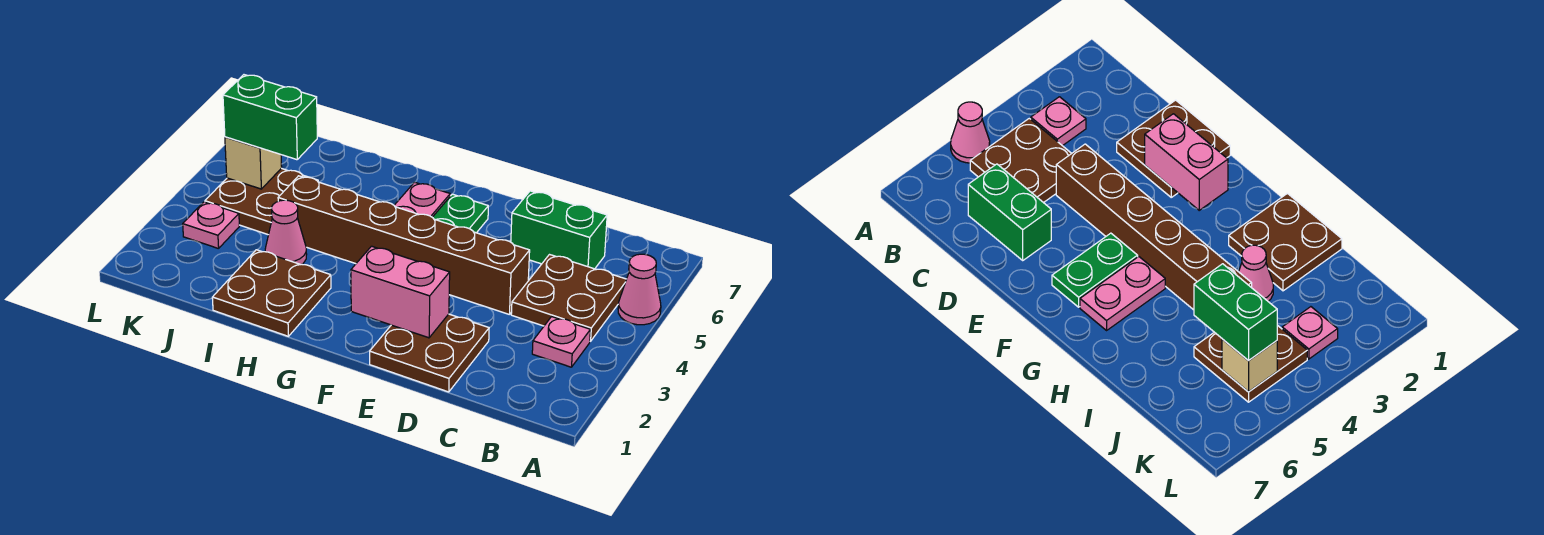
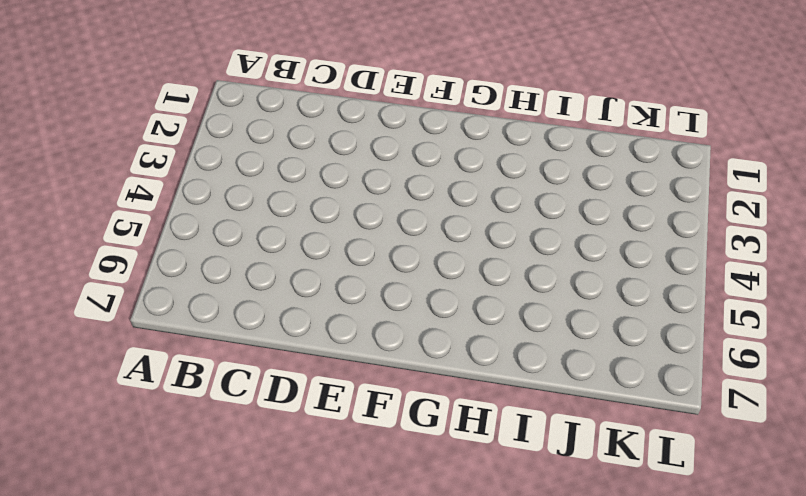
none -> pink cone A5 level 1
none -> pink plate B3 level 1
none -> brown plate B4:C5 level 1

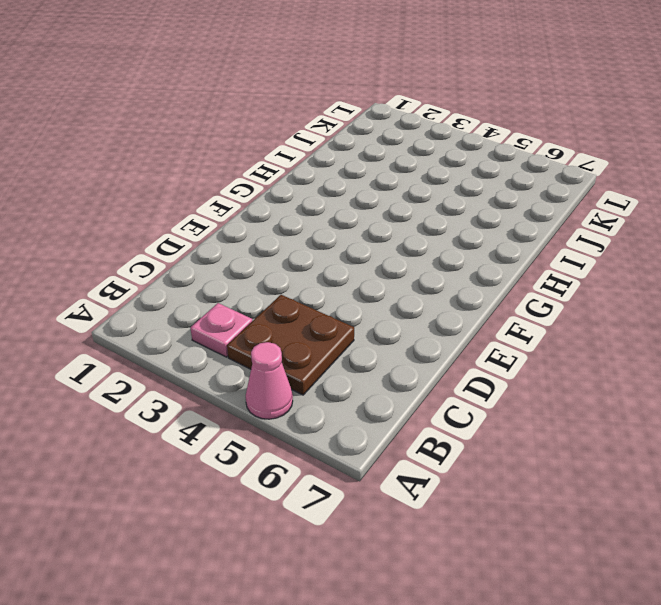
none -> green brick C6:D6 level 1
none -> brown plate D1:E2 level 1
none -> brown brick D4:I4 level 1

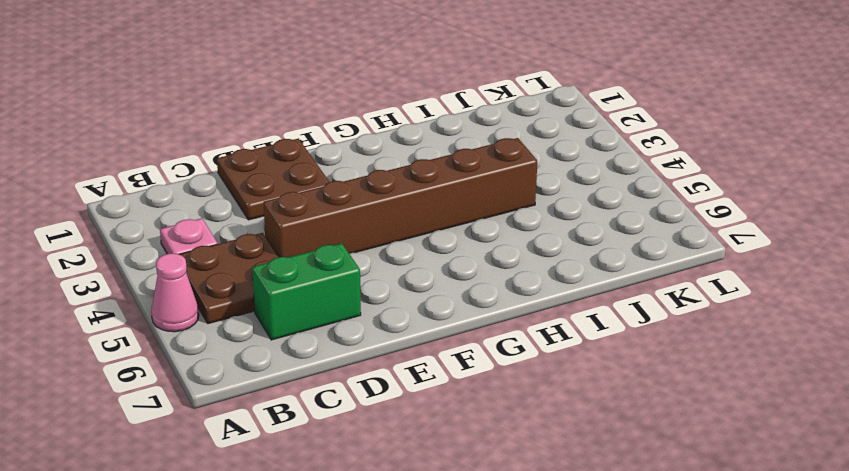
none -> green plate F5:F6 level 1
none -> pink plate G5:G6 level 1
none -> brown plate H1:I2 level 1

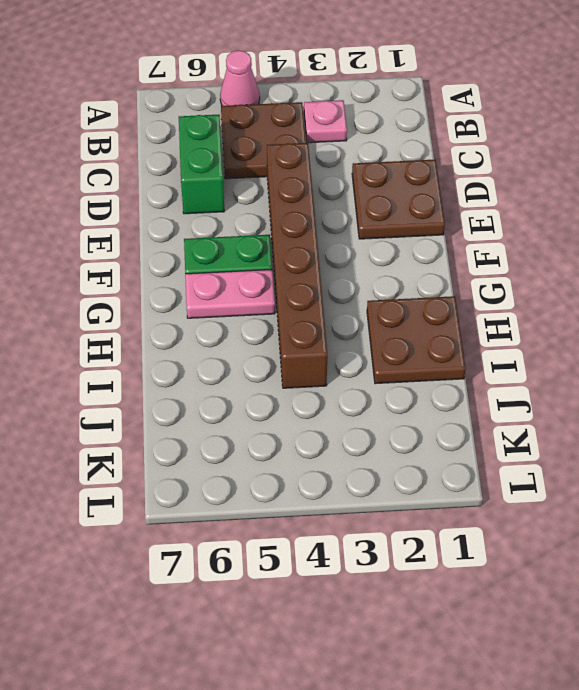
none -> pink cone I3 level 1
none -> brown plate J4:K5 level 1
none -> pink plate K3 level 1

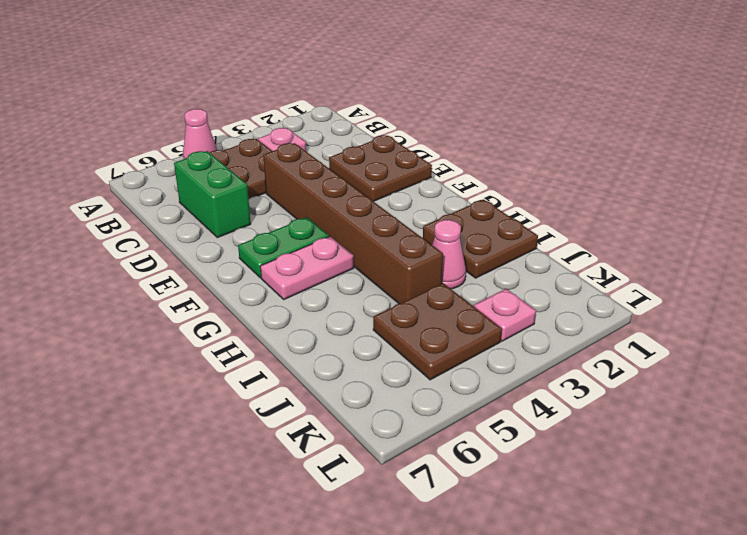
none -> pink brick E2:F2 level 2
none -> tan brick K5 level 2
none -> green brick J5:K5 level 3

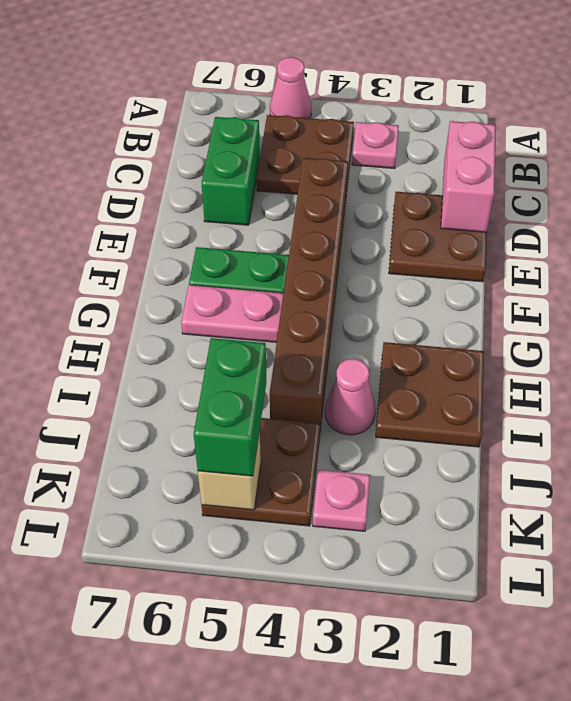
pink brick C1:D1 level 2 -> pink brick E2:F2 level 2

